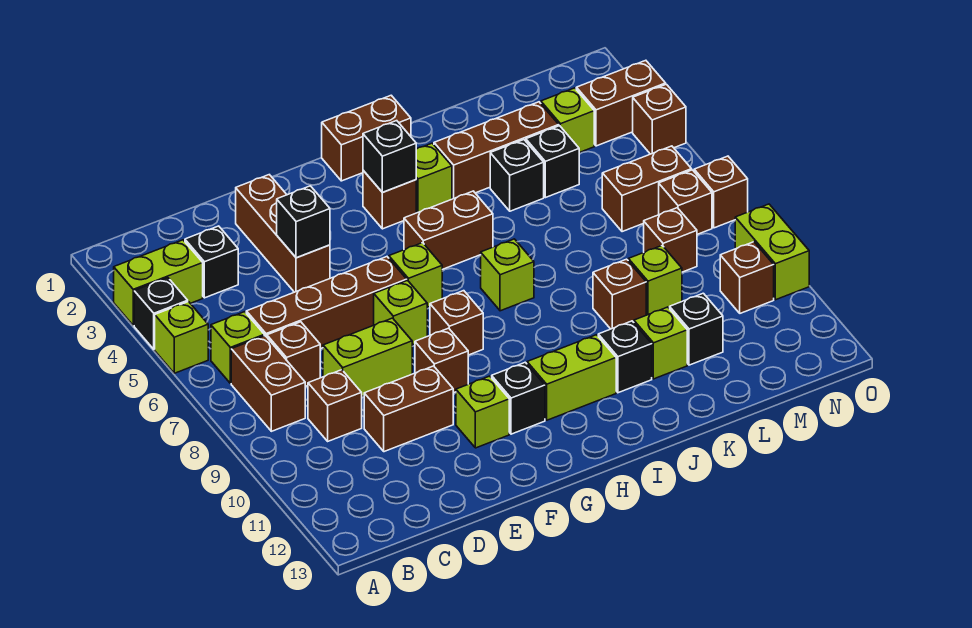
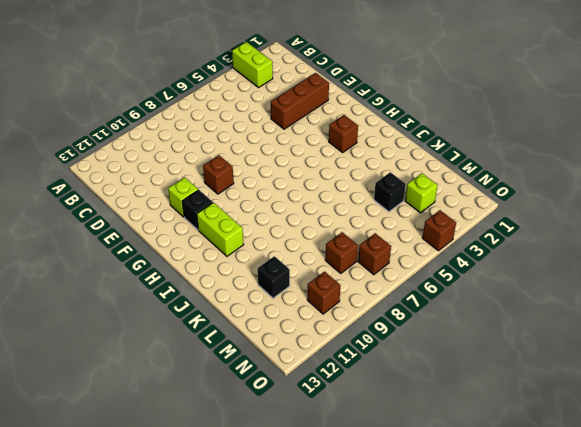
none -> black brick A4 level 1
none -> lime brick A5 level 1
none -> lime brick B6 level 1
none -> brown brick B7:B8 level 1

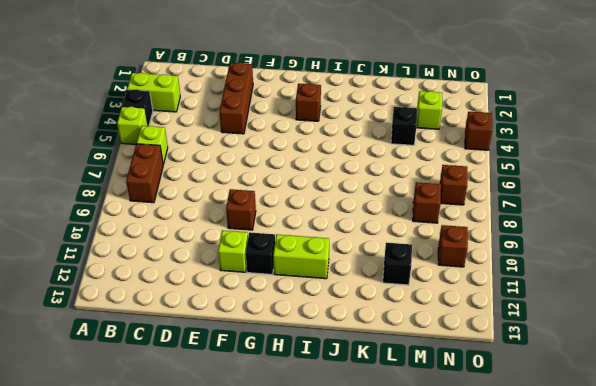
none -> black brick C3 level 1
none -> brown brick C6:F6 level 1
none -> brown brick C7 level 1
none -> brown brick C9 level 1

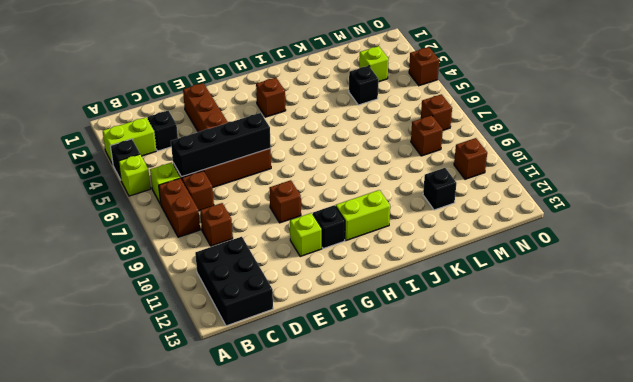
black brick B11:C13 level 1 -> none
black brick C6:F6 level 2 -> none
none -> lime brick D8:E8 level 1
none -> brown brick D10:E10 level 1
none -> lime brick F7 level 1
none -> lime brick G6 level 1

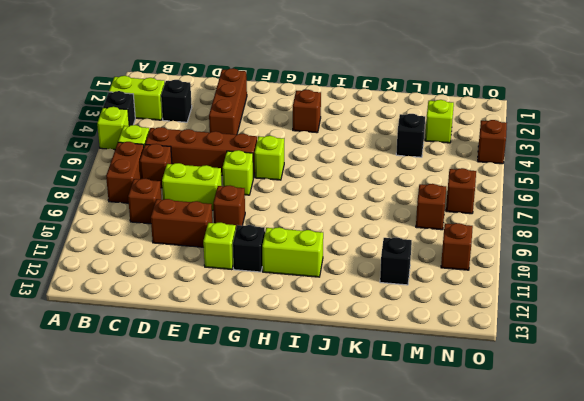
none -> brown brick G8 level 1
none -> brown brick H1:I1 level 1
none -> brown brick H5:I5 level 1
none -> lime brick I3 level 1

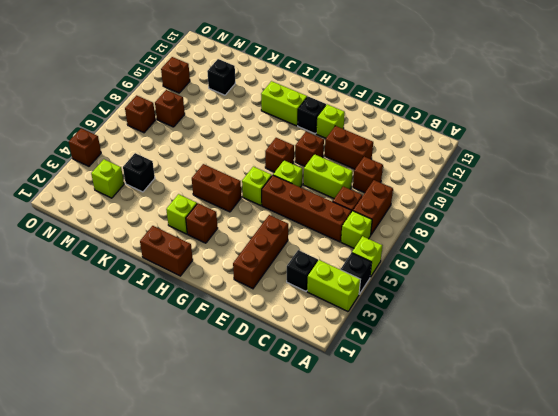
none -> lime brick I7 level 1
none -> brown brick J3:L3 level 1
none -> black brick J11 level 1
none -> black brick K4 level 1

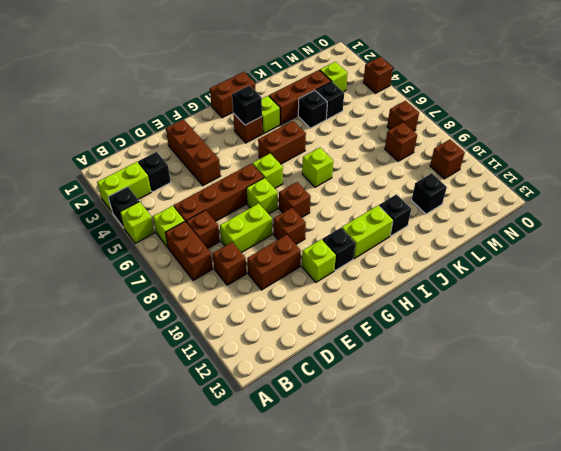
none -> brown brick K9 level 1
none -> lime brick K11 level 1
none -> lime brick L9 level 1
none -> brown brick M6:N6 level 1

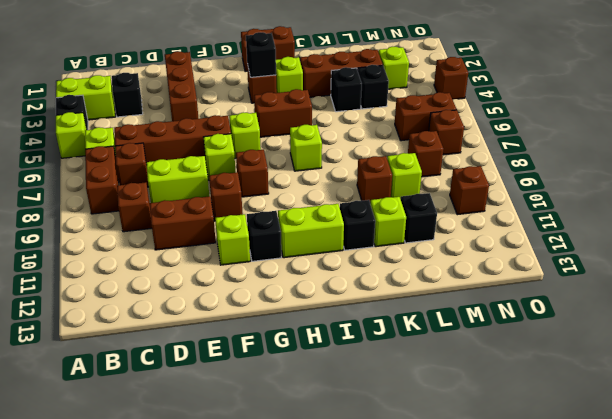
none -> brown brick N3:O3 level 1
none -> brown brick O7 level 1
none -> lime brick O9:O10 level 1
none -> black brick E4 level 2

